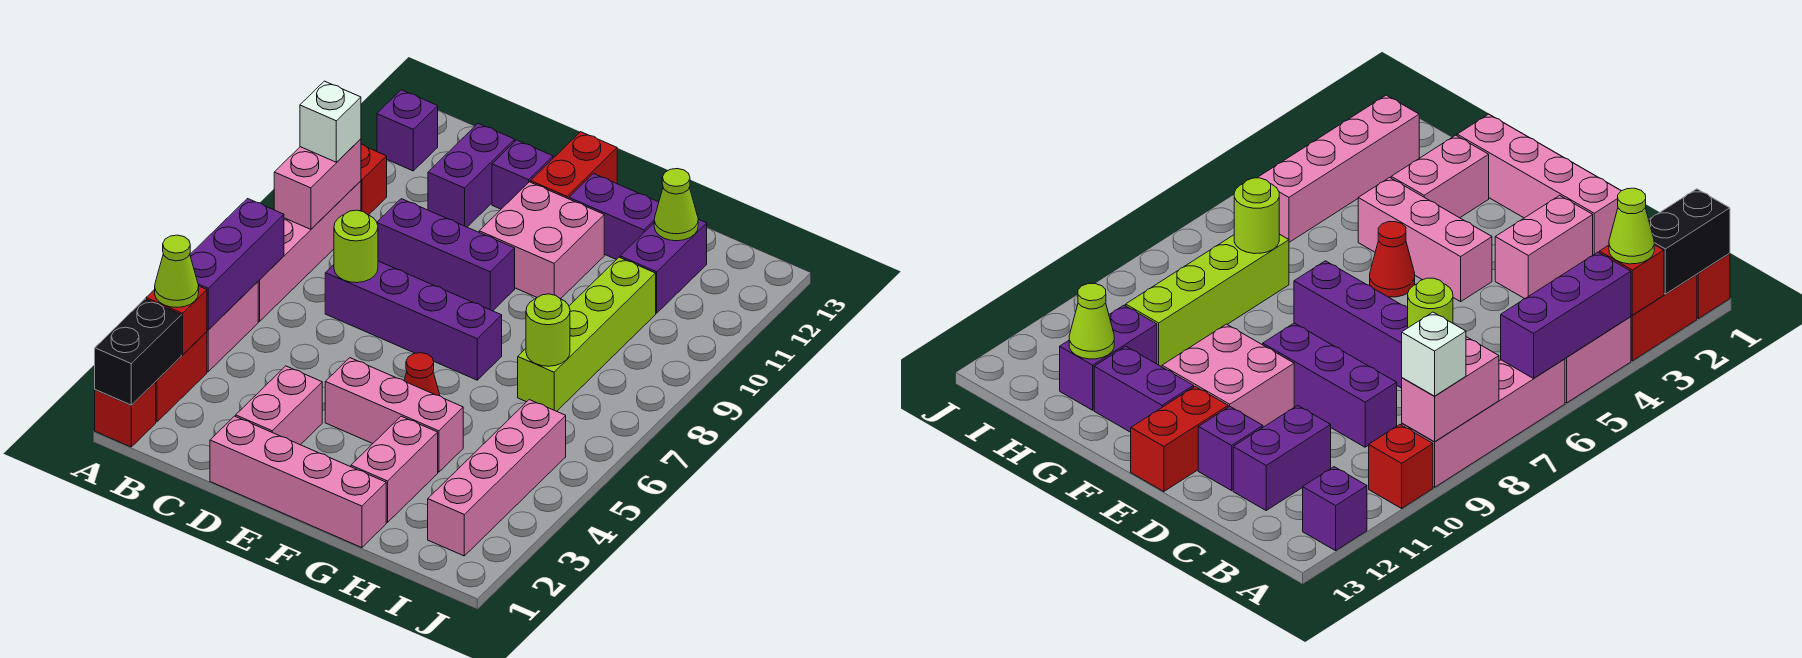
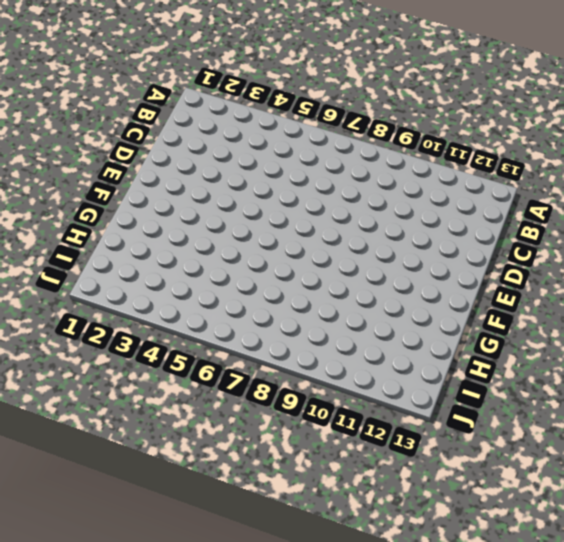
none -> red brick A1 level 1
none -> red brick A2:A3 level 1
none -> pink brick A4:A5 level 1
none -> pink brick A6:A9 level 1

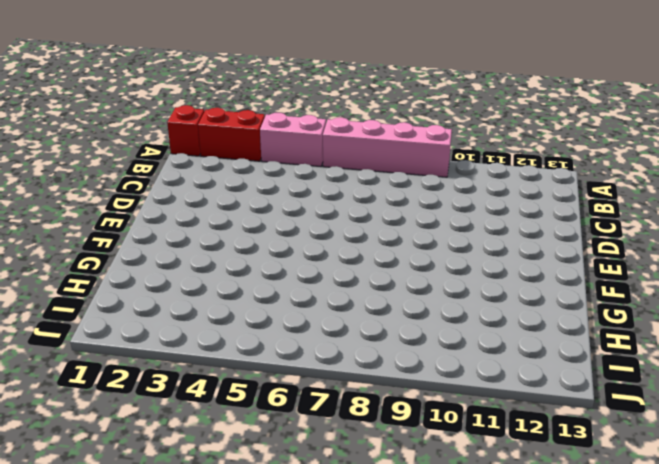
none -> red brick A10 level 1
none -> purple brick A12 level 1
none -> purple brick C7:F7 level 1
none -> purple brick C9:E9 level 1

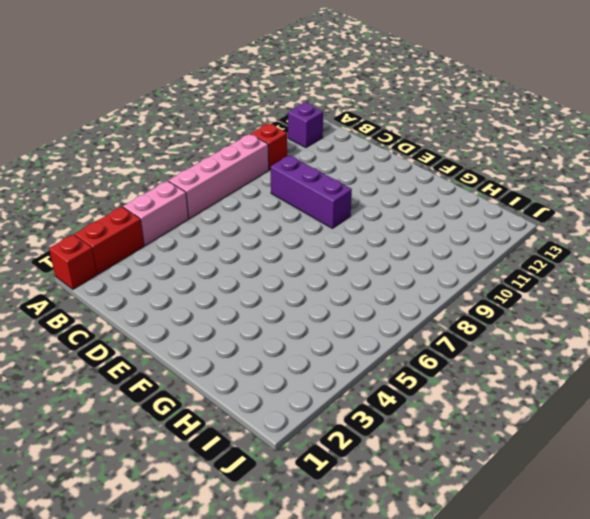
none -> purple brick C7:F7 level 1
none -> purple brick C11:C12 level 1
none -> pink brick D1:G1 level 1
none -> pink brick D2:D3 level 1

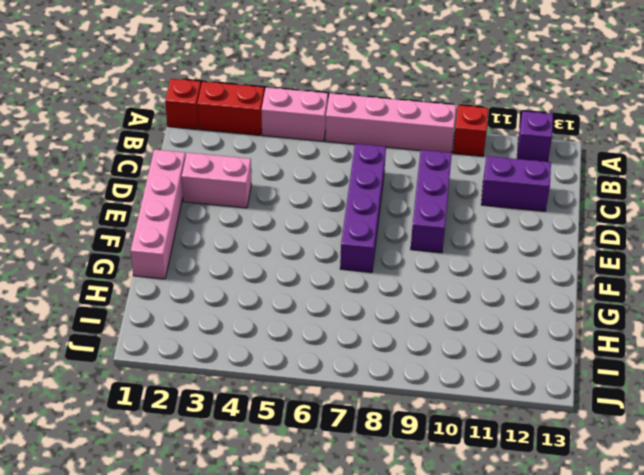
none -> purple brick D12 level 1
none -> pink brick E4:G4 level 1
none -> pink brick E10:F11 level 1
none -> red brick E12:E13 level 1

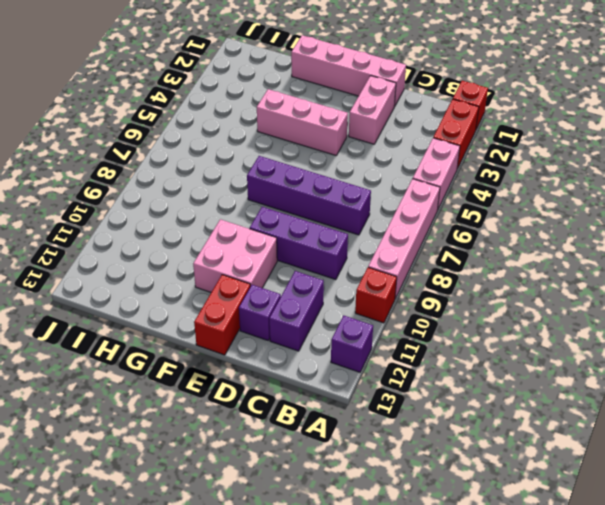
none -> red cone F5 level 1
none -> purple brick F12:G12 level 1
none -> pink brick G2:G3 level 1
none -> lime brick H7:H10 level 1

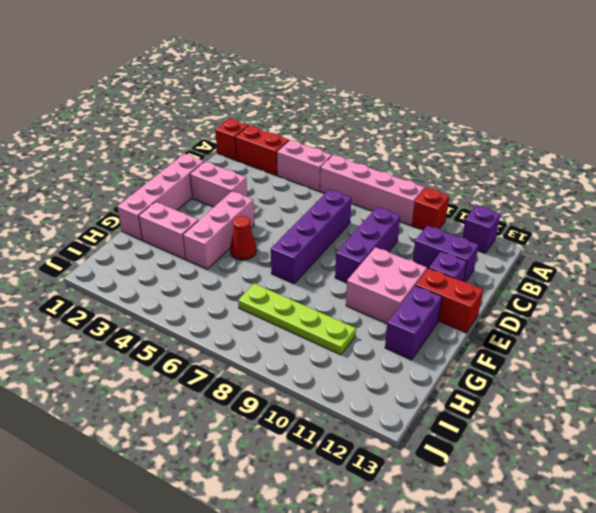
lime plate H7:H10 level 1 -> lime brick H7:H10 level 1
none -> purple brick H11:H12 level 1
none -> pink brick I2:I5 level 1
none -> black brick A1:A2 level 2
none -> red brick A3 level 2

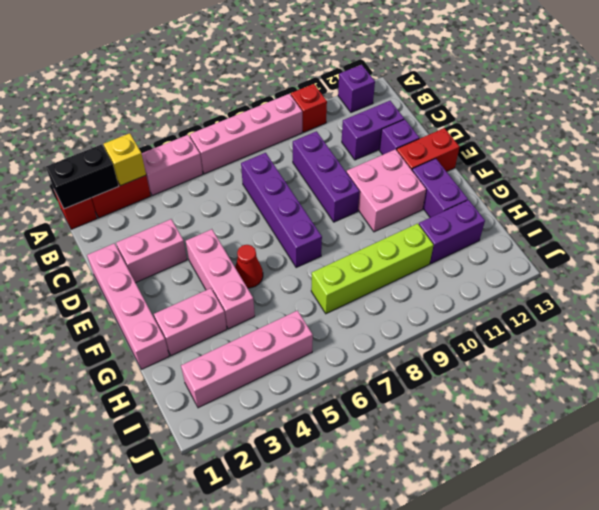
yellow brick A3 level 2 -> red brick A3 level 2
none -> purple brick A4:A6 level 2
none -> pink brick A8:A9 level 2
none -> lime round brick C7 level 2
none -> lime round brick H7 level 2

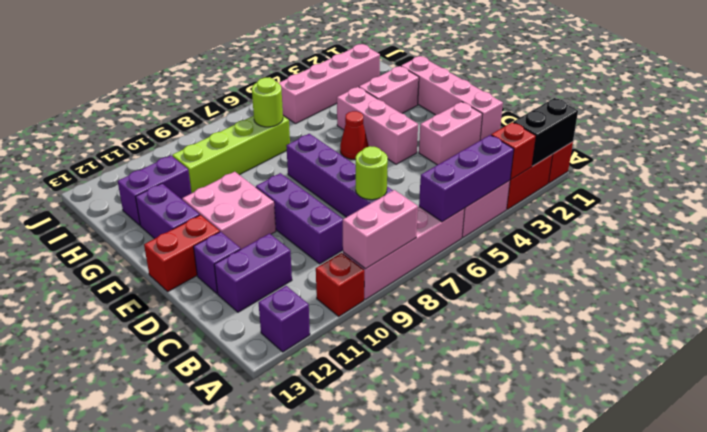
none -> lime cone H12 level 2
none -> lime cone A3 level 3
none -> white brick A9 level 3

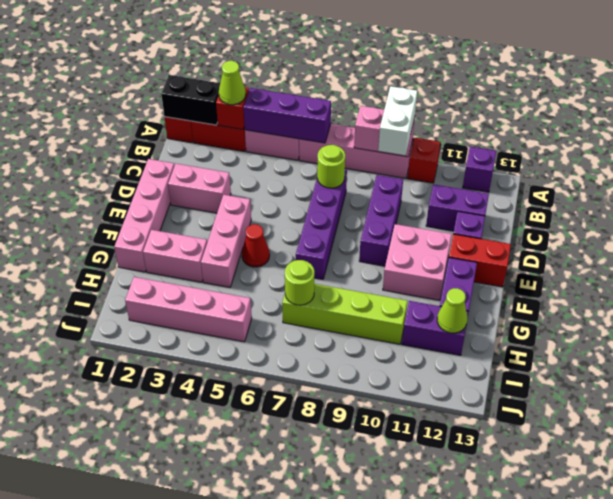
white brick A9:B9 level 3 -> white brick A9 level 3

